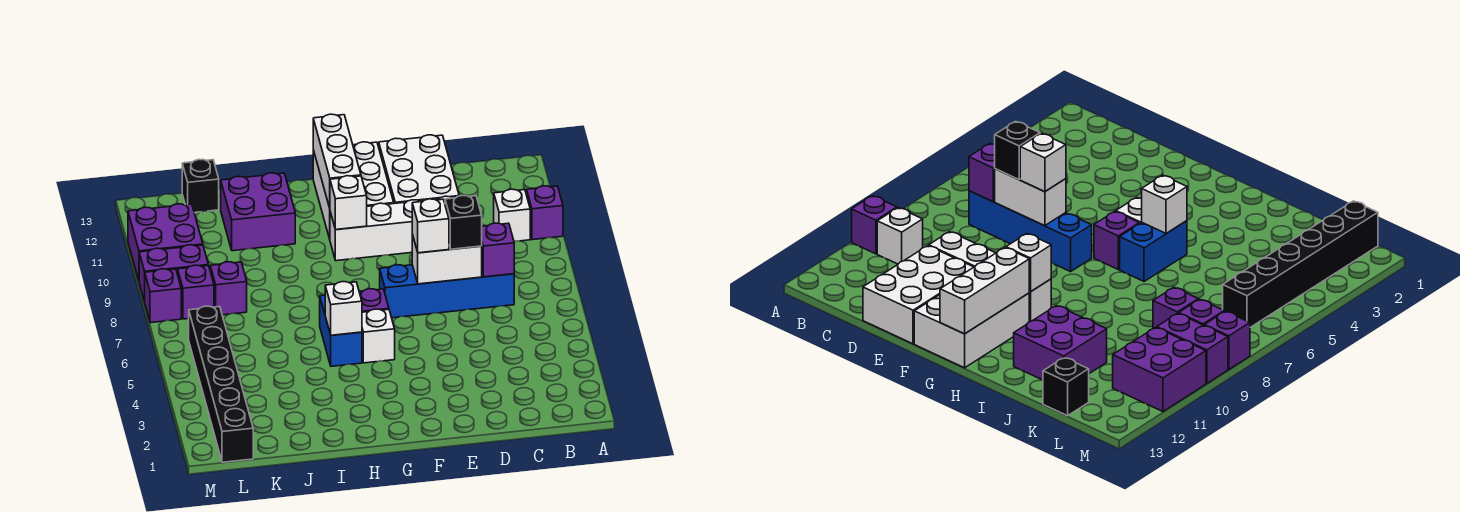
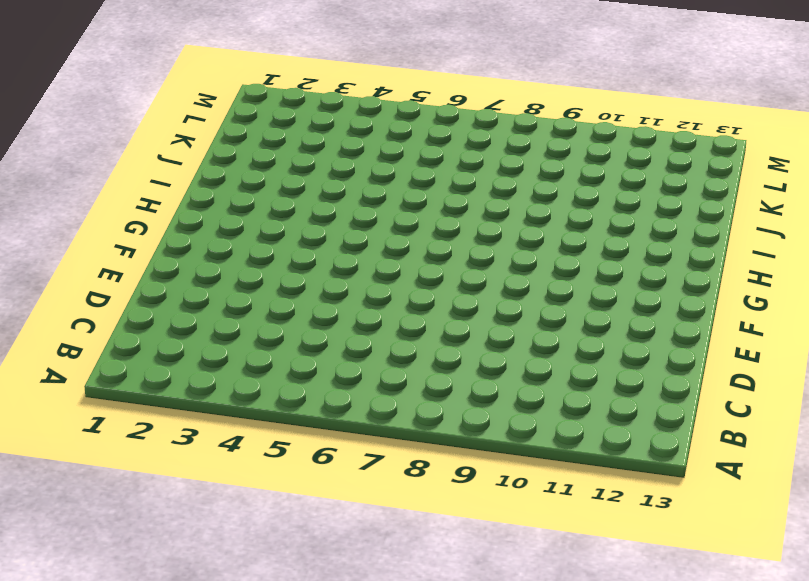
none -> purple brick A10 level 1
none -> white brick B10 level 1
none -> blue brick C7:F7 level 1

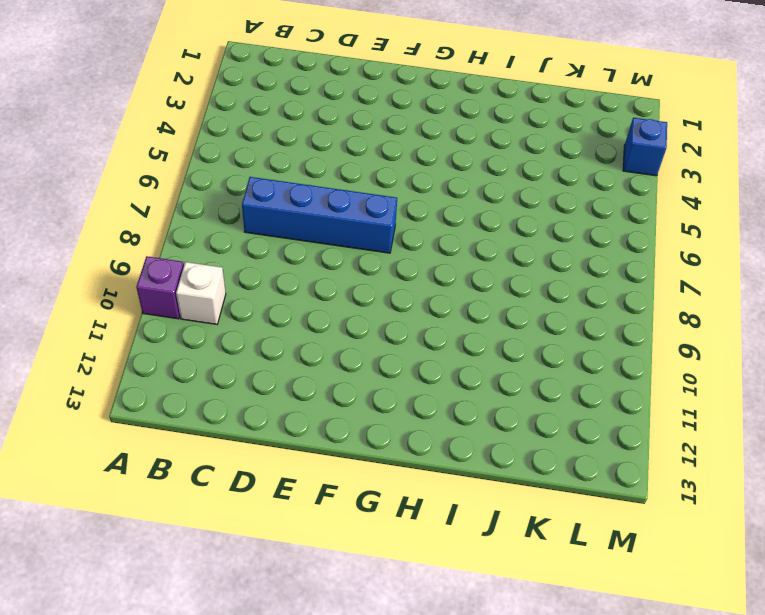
blue brick M3 level 1 -> none
none -> white brick D10:G10 level 1
none -> white brick D11:E13 level 1
none -> white brick F11:G13 level 1

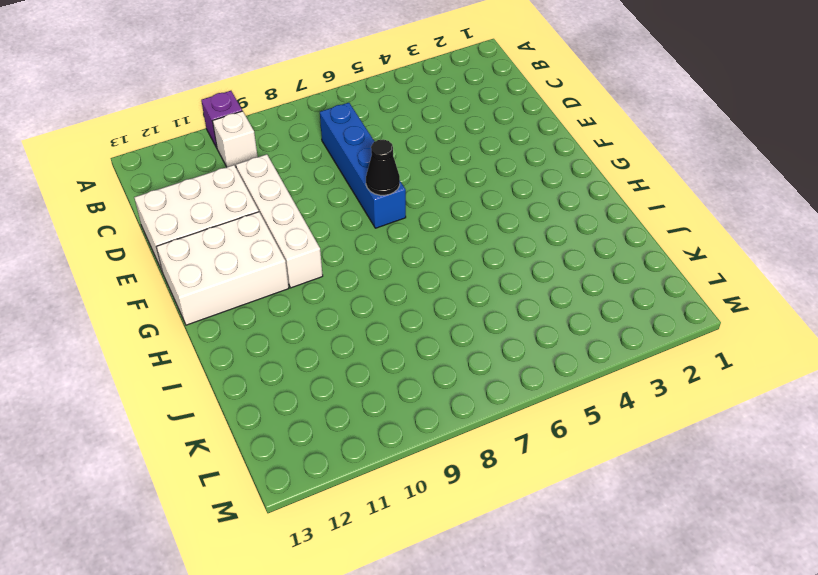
black cone F7 level 2 -> none
none -> white brick G5 level 1
none -> purple brick G6 level 1
none -> blue brick H5:H6 level 1

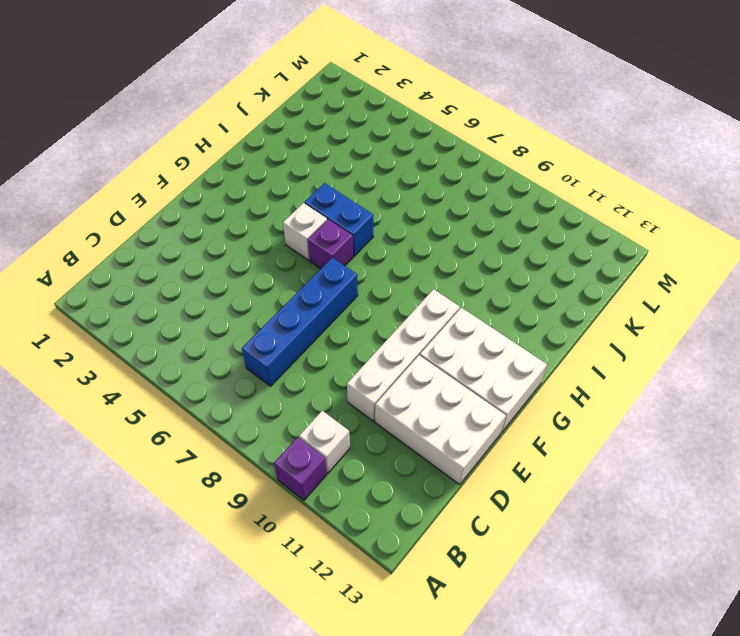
none -> purple brick I11:J12 level 1
none -> purple brick K8 level 1
none -> black brick K13 level 1

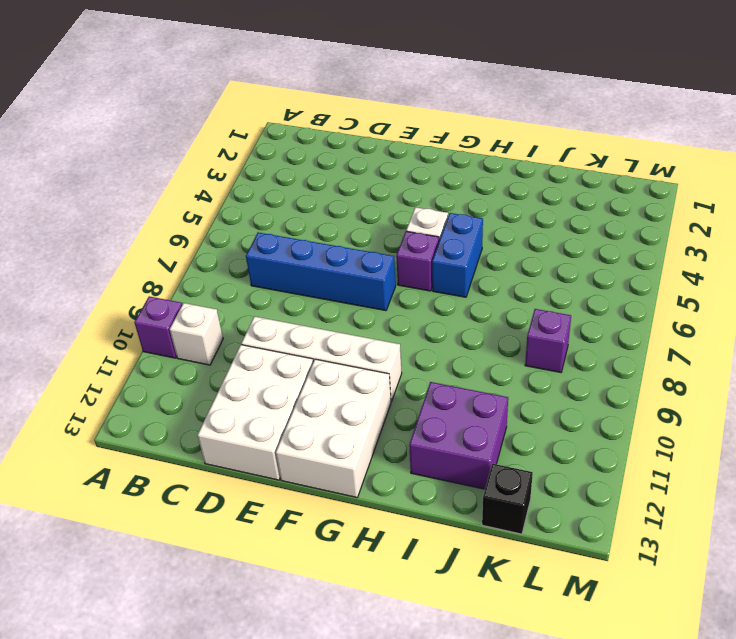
none -> black brick L1:L6 level 1
none -> purple brick L8 level 1
none -> purple brick L9:M9 level 1

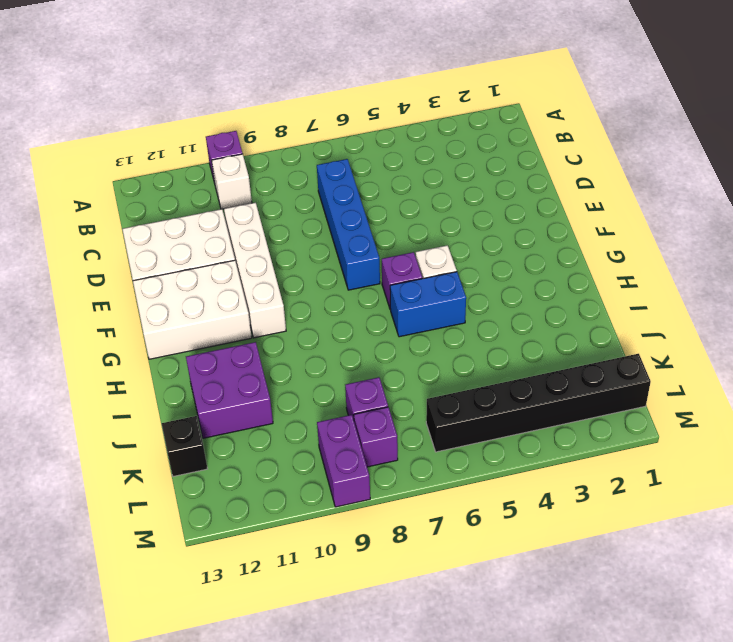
none -> purple brick L10:M11 level 1
none -> purple brick M8 level 1
none -> purple brick C7 level 2

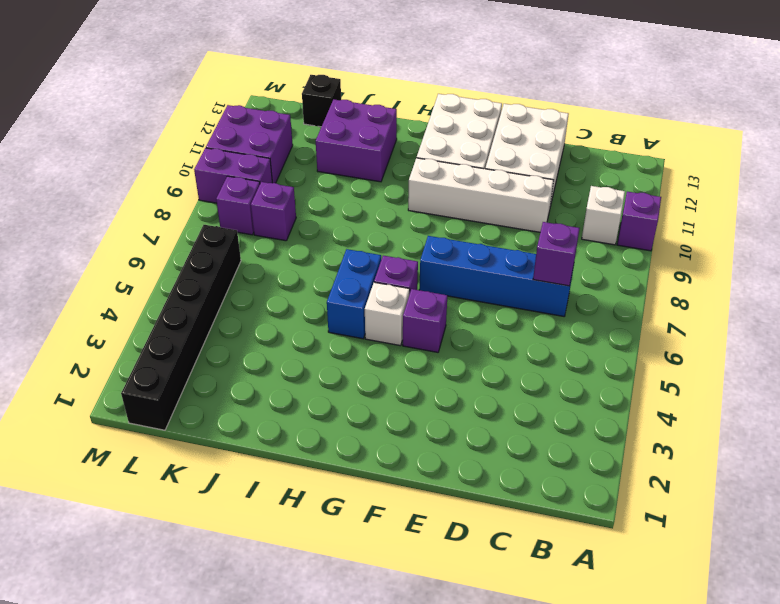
purple brick F5 level 1 -> purple brick M8 level 1
none -> white brick D7:E7 level 2
none -> white brick G10 level 2
none -> white brick G11:G13 level 2

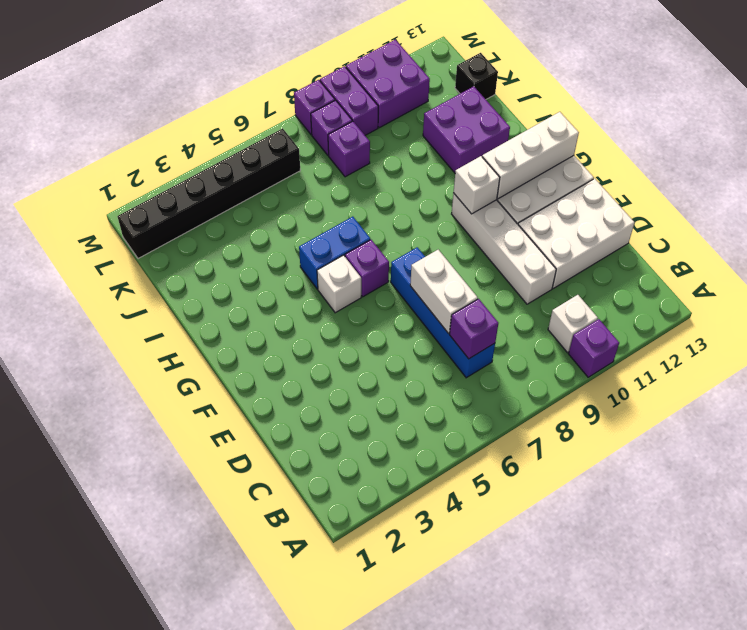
none -> white brick H5 level 2
none -> black brick D7 level 3
none -> white brick E7 level 3

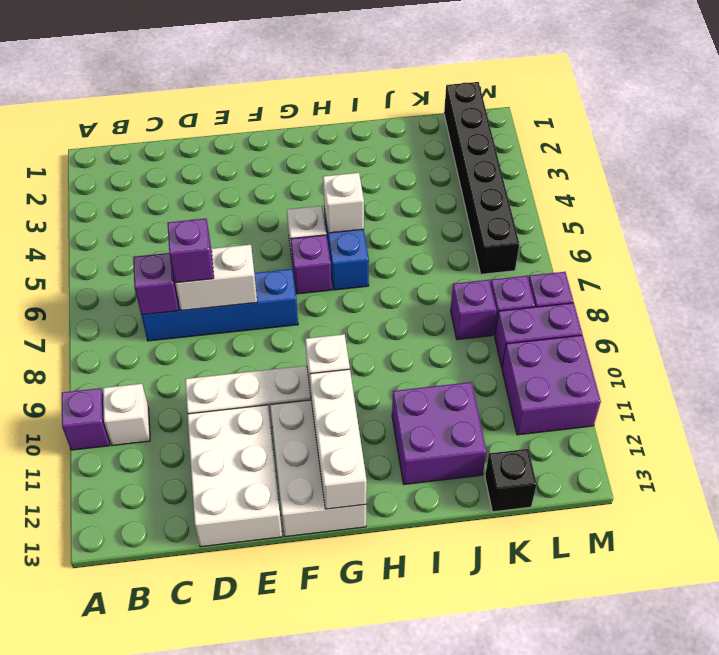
purple brick D7 level 3 -> black brick D7 level 3
none -> white brick E7 level 3

